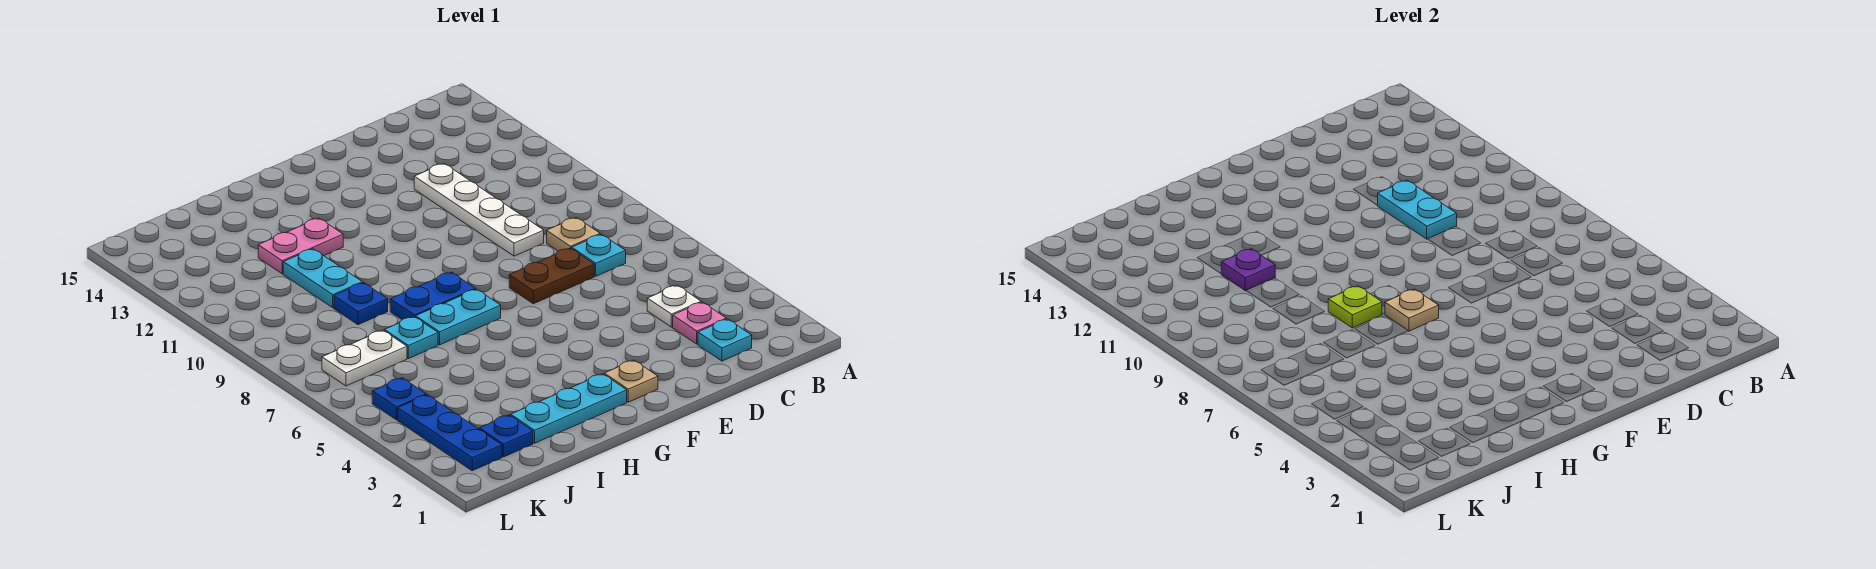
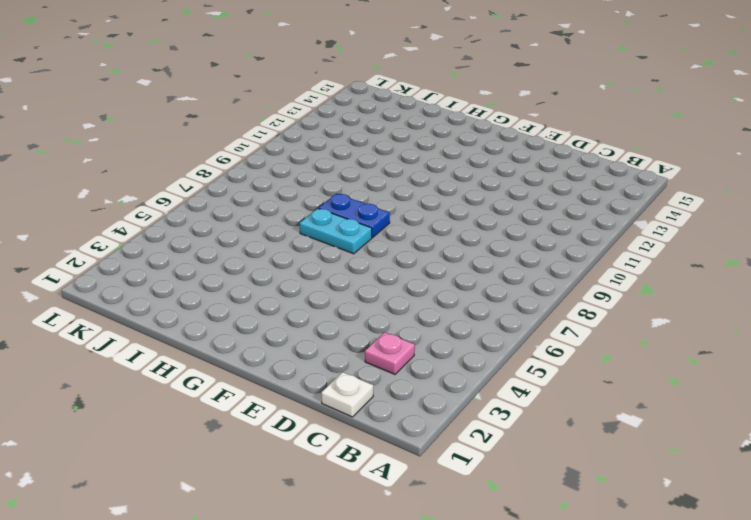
white plate C1 level 1 -> white plate C4 level 1
none -> cyan plate C2 level 1
none -> cyan plate C7 level 1
none -> tan plate C8 level 1

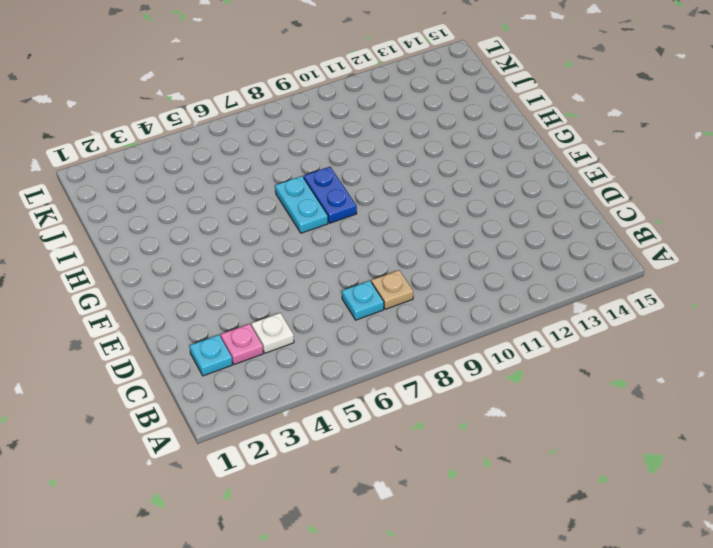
none -> brown plate D7:E7 level 1
none -> white plate D9:D12 level 1
none -> tan plate F2 level 1

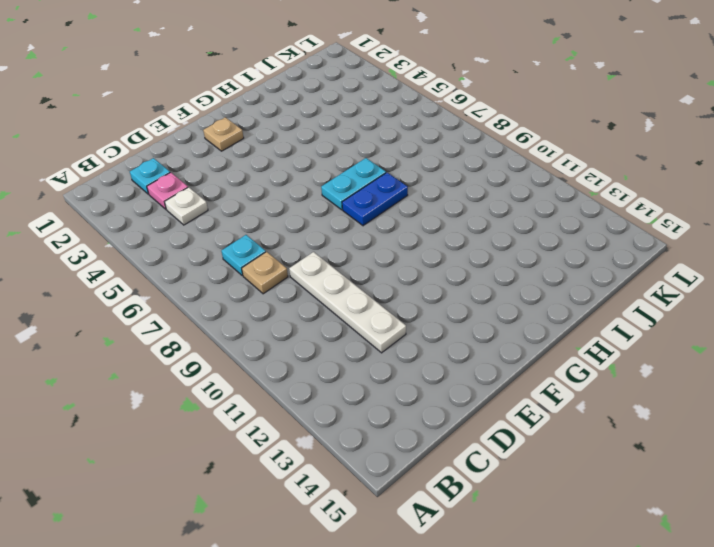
none -> brown plate D7:E7 level 1
none -> cyan plate G2:I2 level 1
none -> pink plate H12:I12 level 1

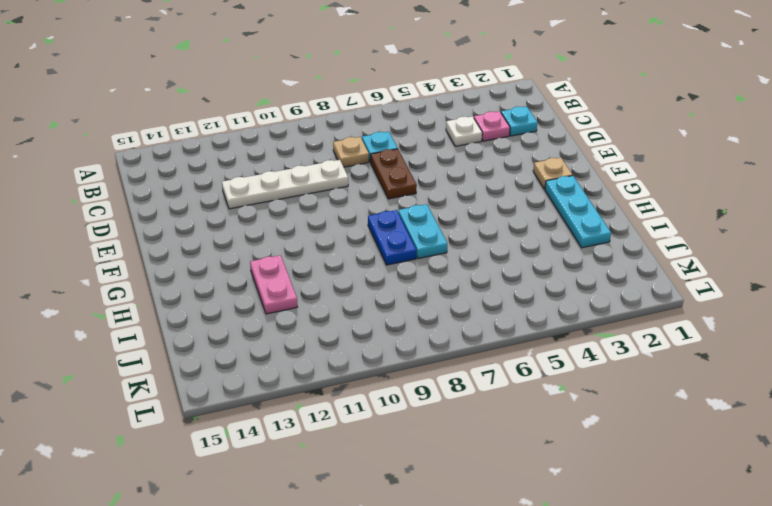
none -> cyan plate I7 level 1
none -> blue plate I9 level 1
none -> cyan plate I10:I11 level 1

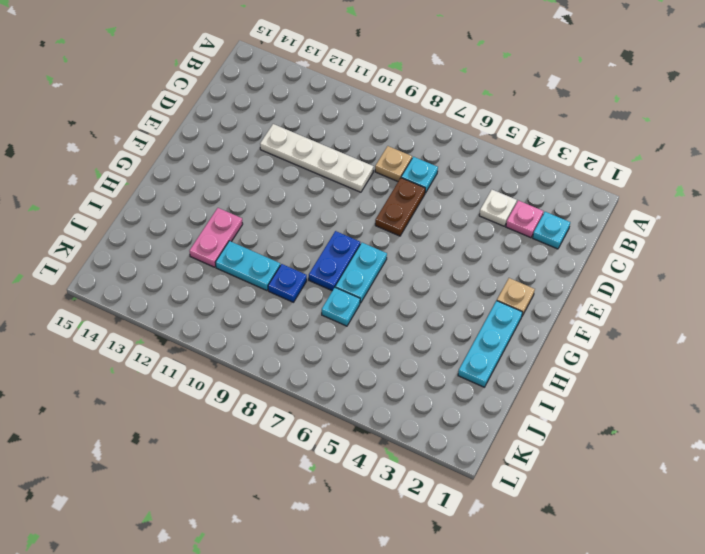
none -> blue plate J2 level 1
none -> white plate J7:K7 level 1
none -> blue plate K2:K4 level 1

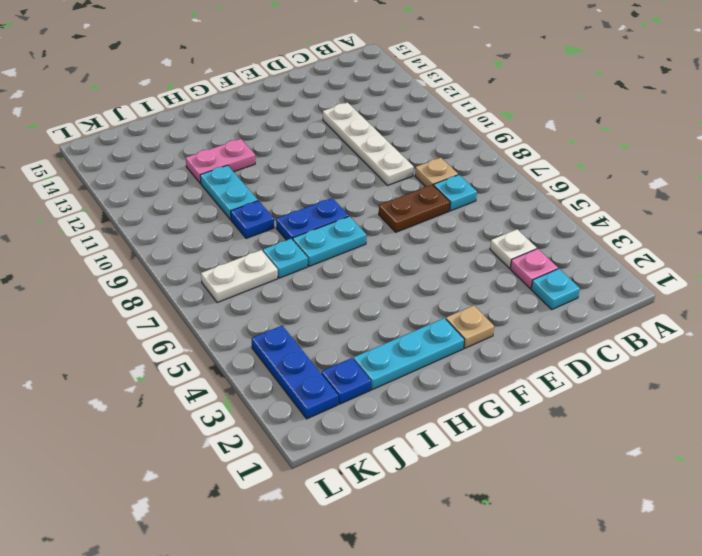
none -> blue plate K5 level 1
none -> cyan plate D10:D11 level 2
none -> tan plate G7 level 2

